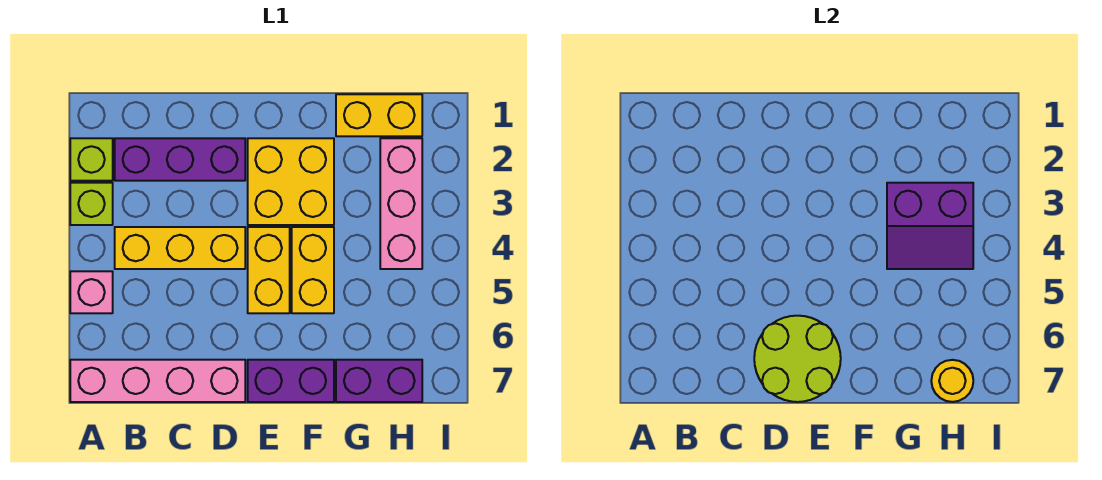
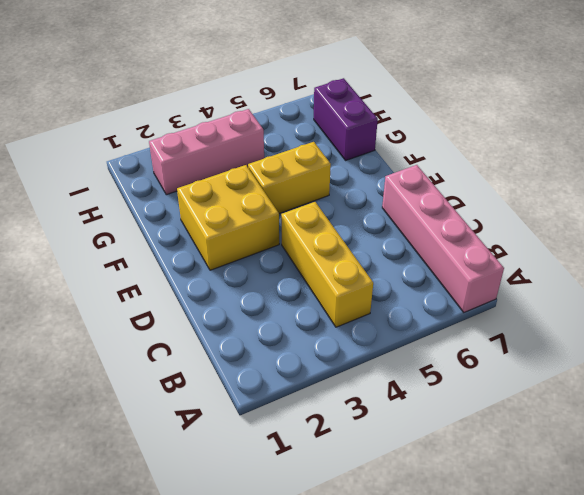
none -> lime brick A2 level 1
none -> lime brick A3 level 1
none -> pink brick A5 level 1

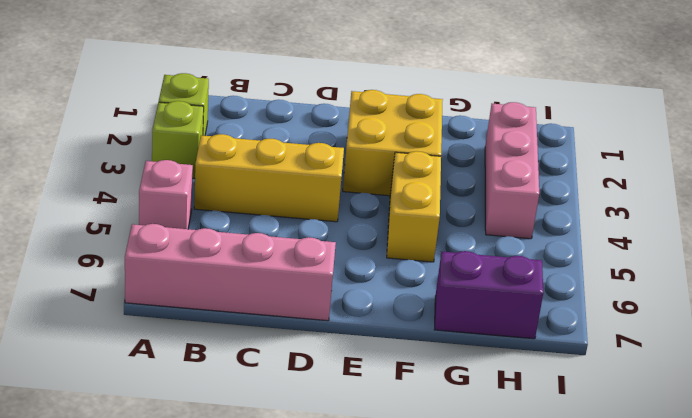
none -> purple brick B2:D2 level 1
none -> yellow brick E4:E5 level 1
none -> purple brick E7:F7 level 1

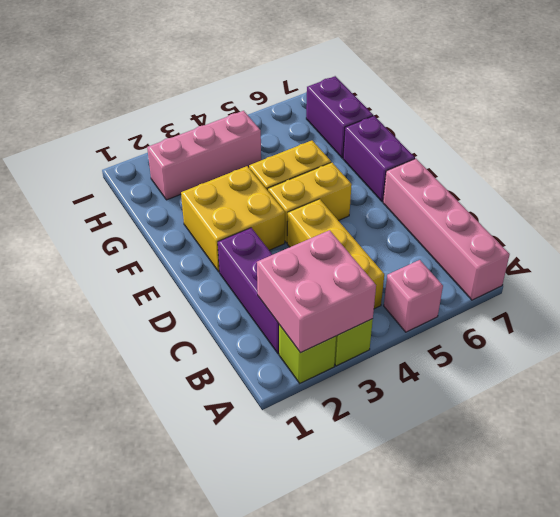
pink brick A2:B3 level 2 -> none
none -> yellow brick G1:H1 level 1
none -> lime round brick D6:E7 level 2
none -> purple slope G3:H4 level 2 top 3

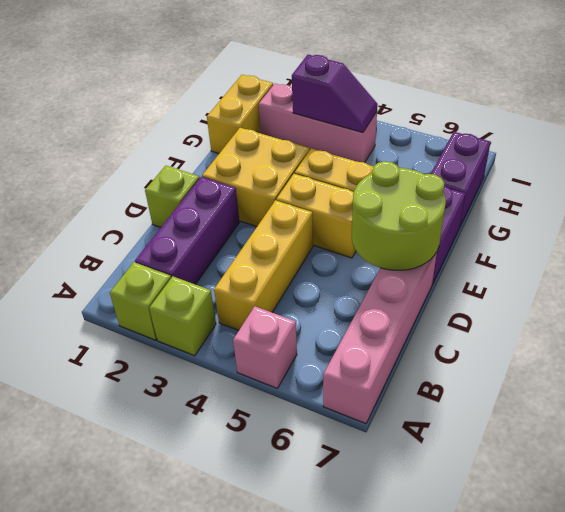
lime brick D1 level 1 -> none
purple slope H3:H4 level 2 top 3 -> purple slope G3:H4 level 2 top 3
none -> yellow round brick H7 level 2

